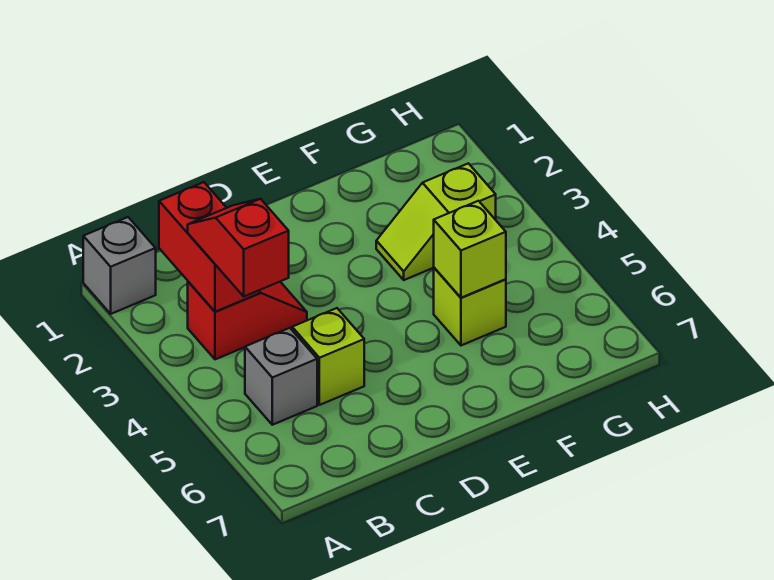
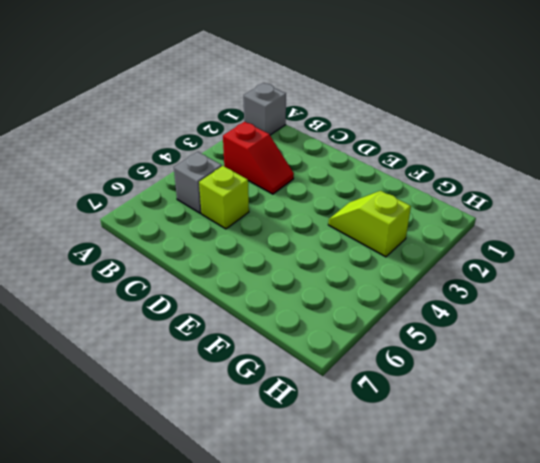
none -> lime brick F5 level 1
none -> red brick B2:B3 level 2

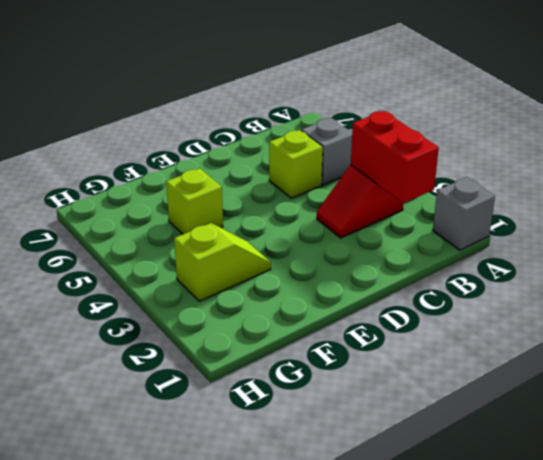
none -> lime brick F5 level 2
none -> red slope B3:B4 level 3 top 4

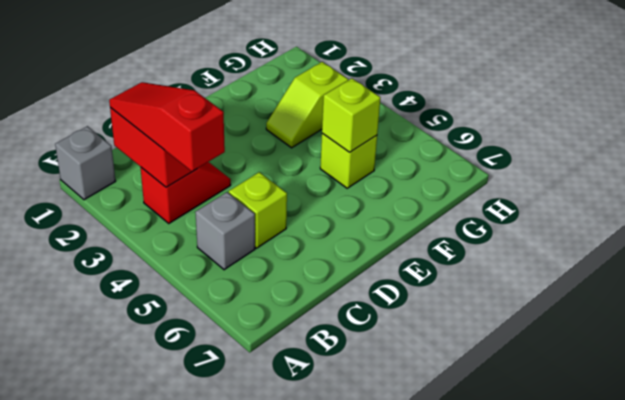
red slope B2:B4 level 3 top 4 -> red slope B3:B4 level 3 top 4

